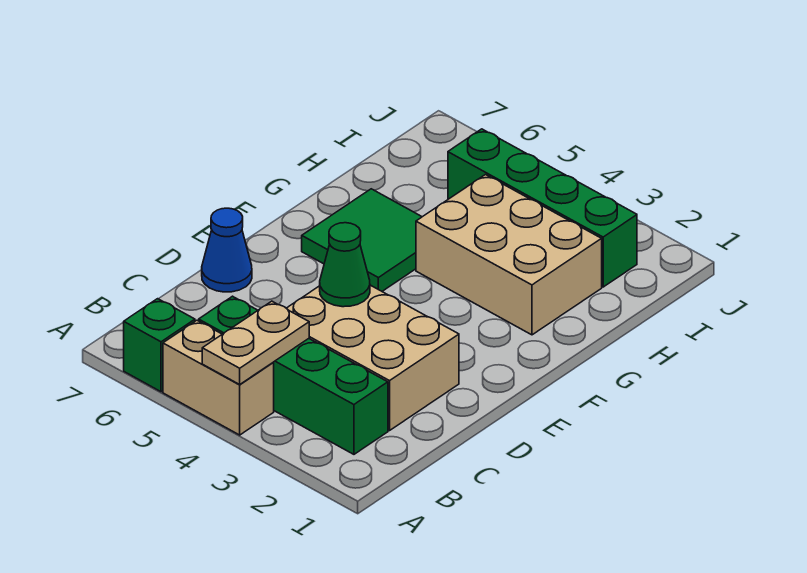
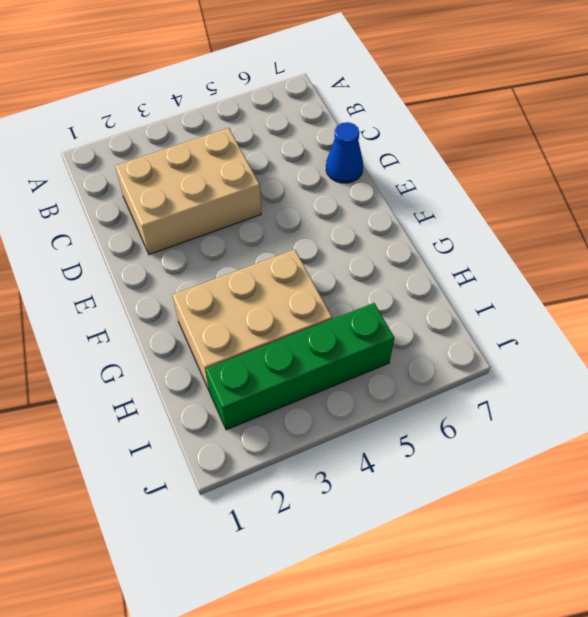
none -> tan brick A4:A5 level 1
none -> green brick A6 level 1

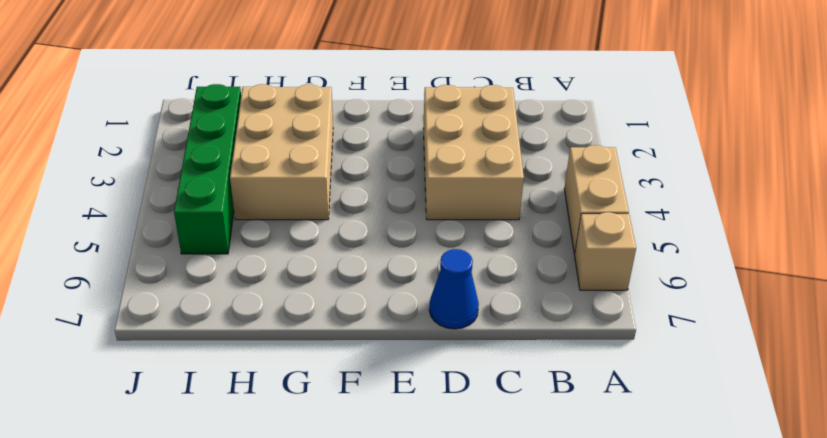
tan brick A6 level 1 -> green brick A6 level 1
none -> green brick B2:B5 level 1
none -> green tile F5:G6 level 1

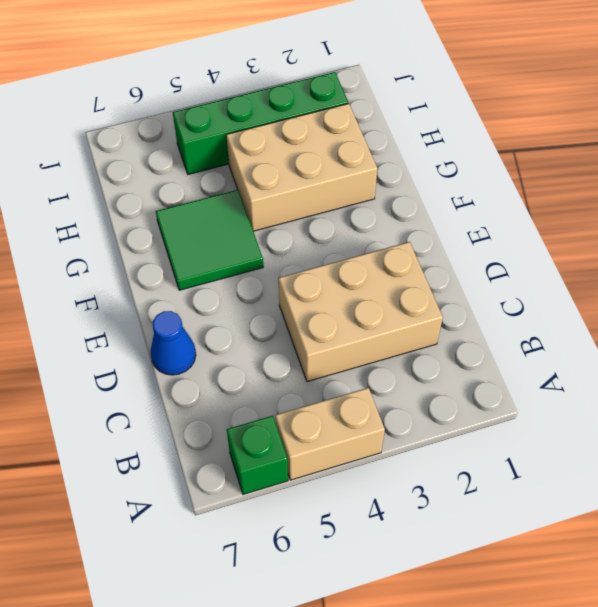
none -> green brick B2:B5 level 1
none -> tan plate A4:B4 level 2

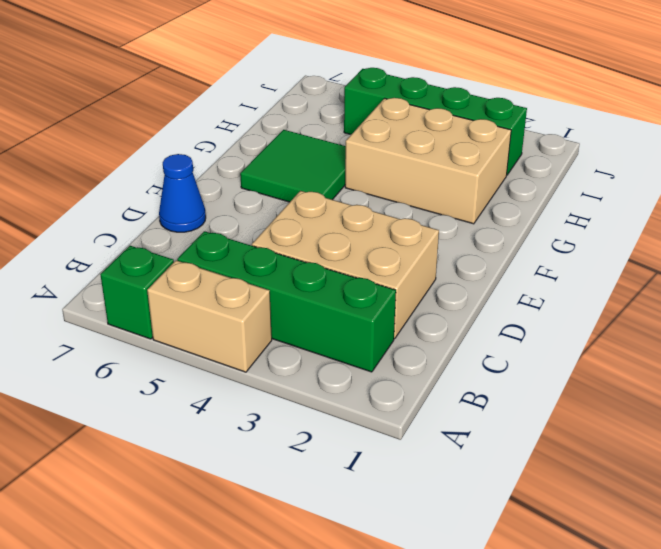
none -> tan plate A4:B4 level 2
none -> green cone D4 level 2

